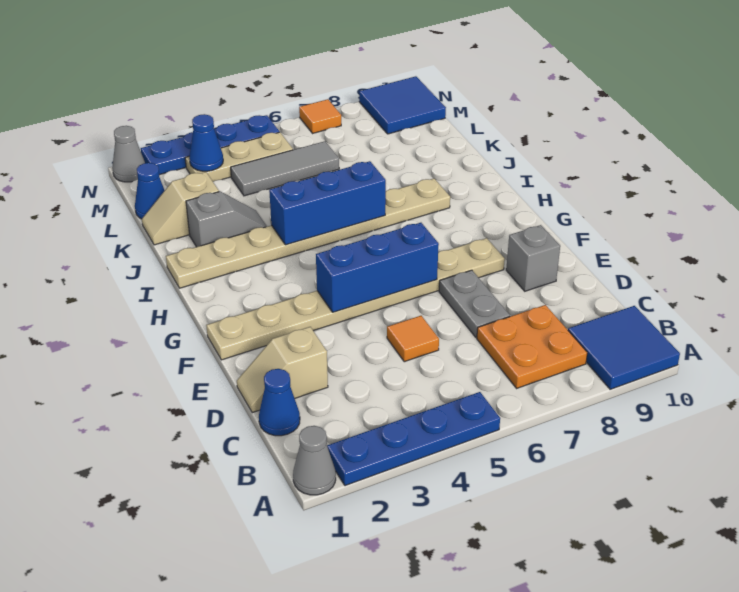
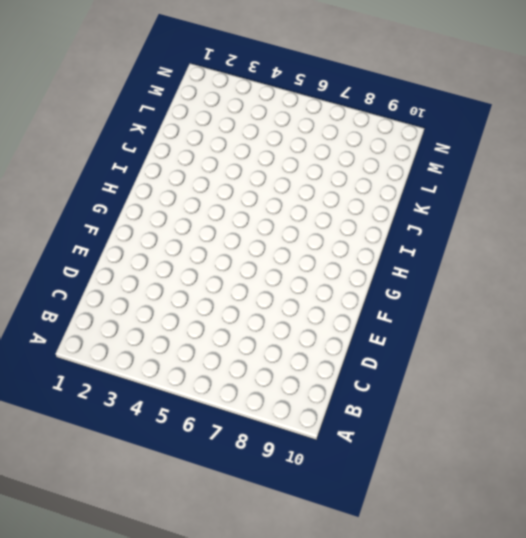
none -> grey cone A1 level 1
none -> blue plate A2:A5 level 1
none -> blue tile A9:B10 level 1

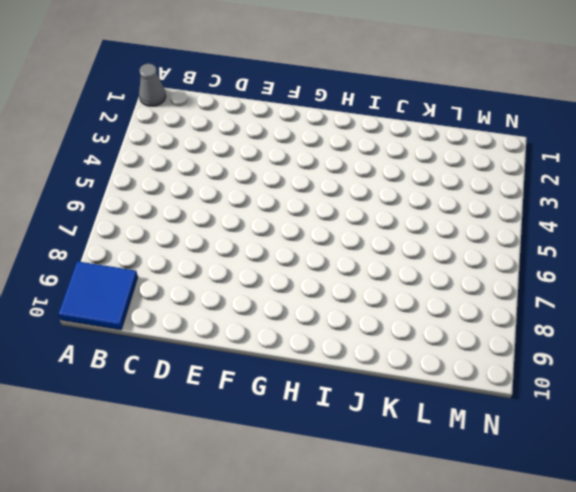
none -> blue plate A2:A5 level 1
none -> orange plate B7:C8 level 1
none -> blue cone C1 level 1

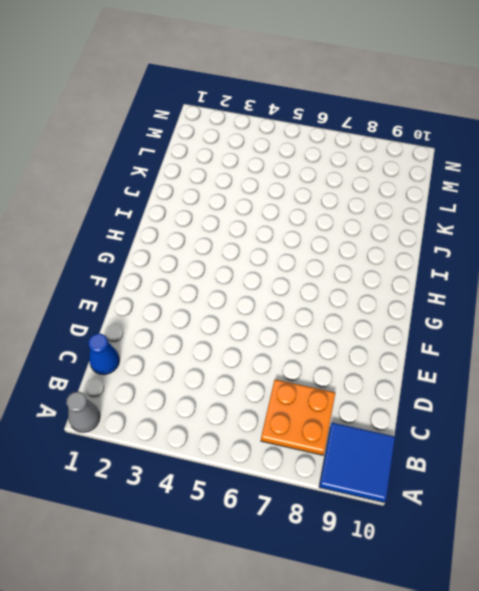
none -> blue plate A2:A5 level 1
none -> tan slope D1:D2 level 1 top 2
none -> orange tile D5 level 1

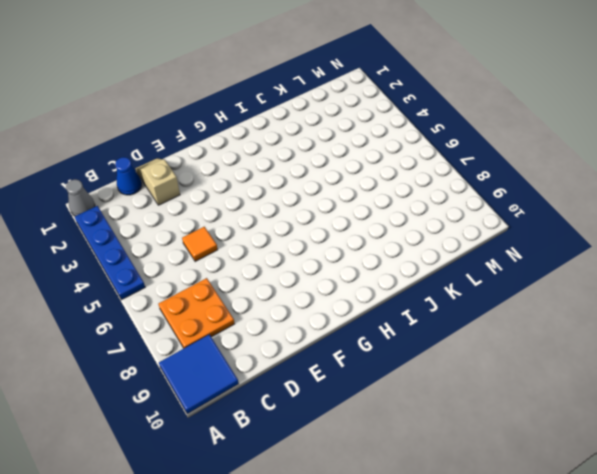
none -> grey plate D7:E7 level 1
none -> grey brick E9 level 1
none -> tan plate F1:F8 level 1

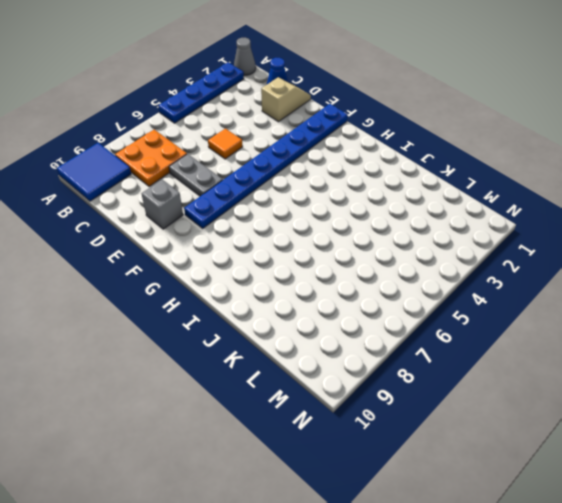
blue plate F1:F8 level 1 -> tan plate F1:F8 level 1
none -> tan plate I1:I8 level 1
none -> grey slope J2:J3 level 1 top 2
none -> tan slope K1:K2 level 1 top 2

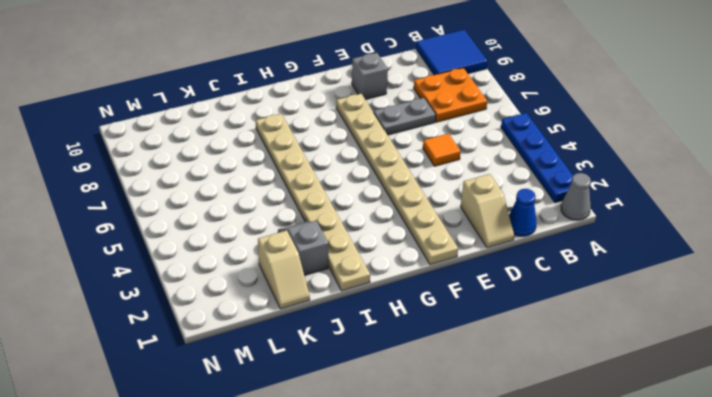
none -> blue cone L1 level 1
none -> grey tile L4:L6 level 1
none -> tan plate M3:M5 level 1

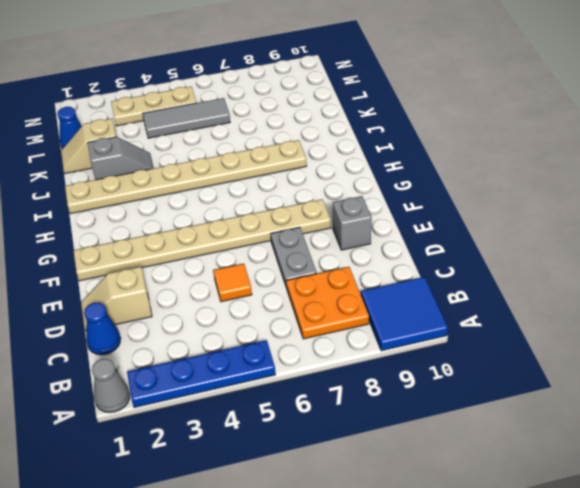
none -> blue tile M9:N10 level 1
none -> grey cone N1 level 1
none -> blue plate N2:N5 level 1

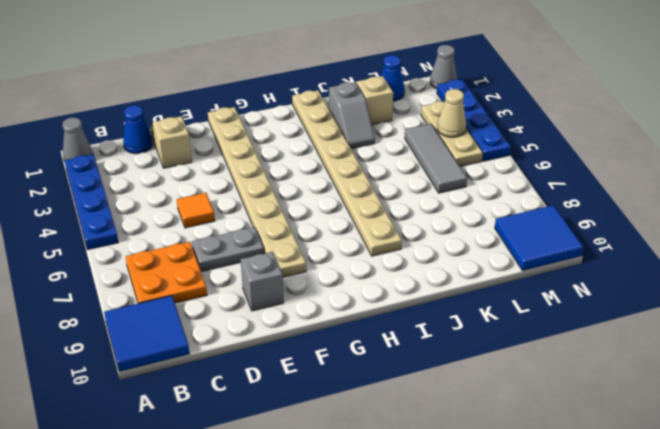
tan cone M4 level 2 -> none
none -> orange tile N7 level 1
none -> blue brick F4:F6 level 2
none -> blue brick I4:I6 level 2

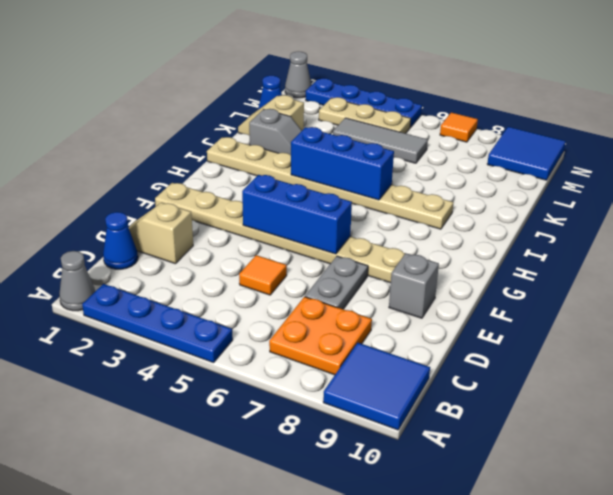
none -> blue cone M3 level 2

